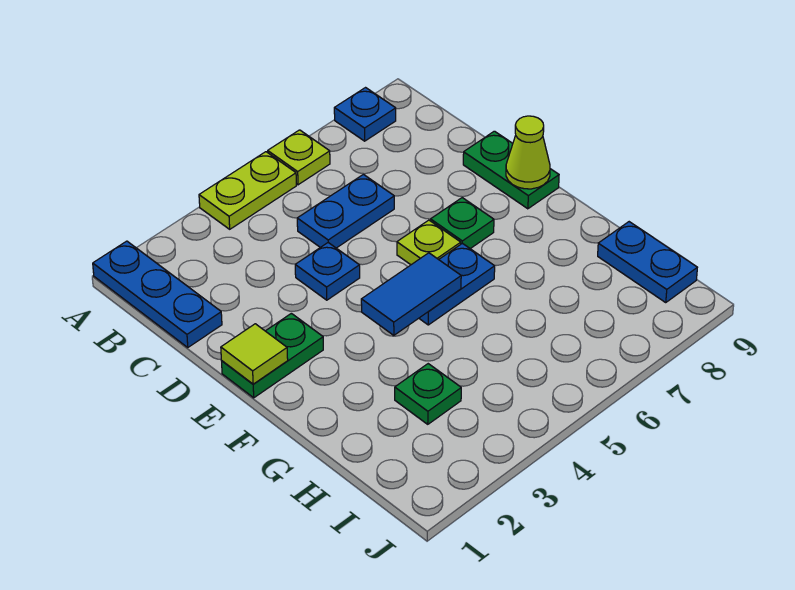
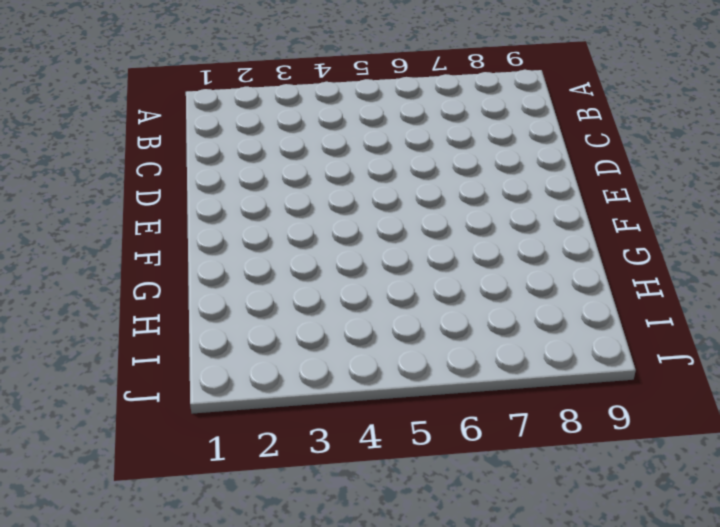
none -> blue plate A1:C1 level 1
none -> lime plate A4:A5 level 1
none -> lime plate A6 level 1

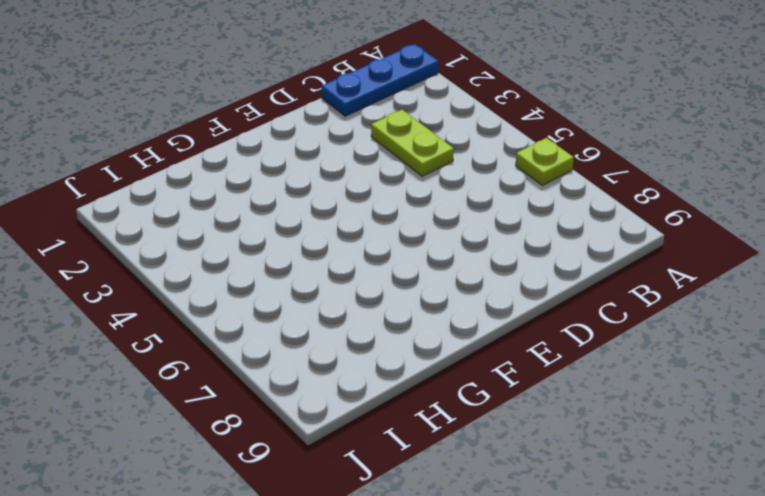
lime plate C3:C4 level 1 -> lime plate A4:A5 level 1
none -> blue plate A8 level 1
none -> blue plate C5:C6 level 1
none -> blue plate D4 level 1

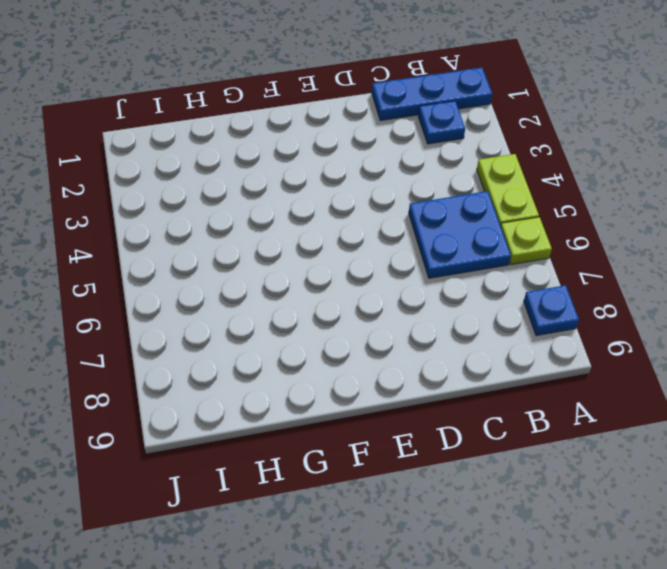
blue plate B2 level 1 -> blue plate D4 level 1
blue plate B5:C6 level 1 -> blue plate C5:C6 level 1
none -> green plate D9:E9 level 1
none -> green plate E1:E2 level 1
none -> lime plate E6 level 1

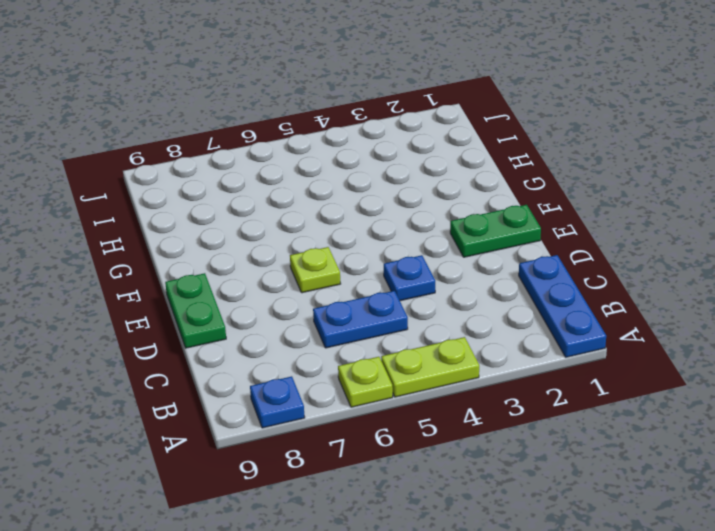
none -> green plate E7 level 1
none -> blue plate F5:F6 level 1
none -> green plate H3 level 1

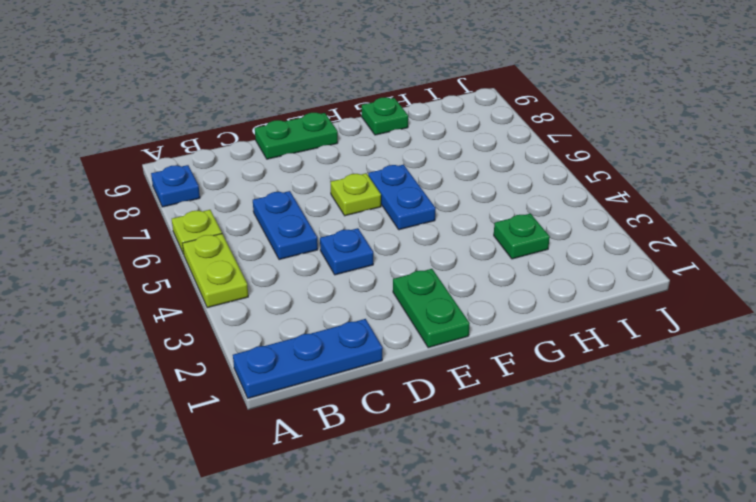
green plate G9 level 1 -> green plate E7 level 1
none -> blue plate H9:I9 level 1
none -> lime tile E1 level 2
none -> lime cone E9 level 2

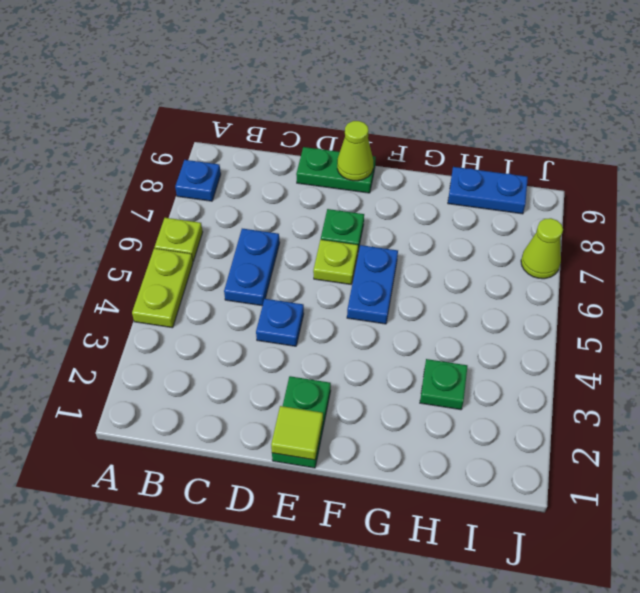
lime cone J7 level 1 -> none
none -> blue plate A1:C1 level 1
none -> blue tile F4:F5 level 2

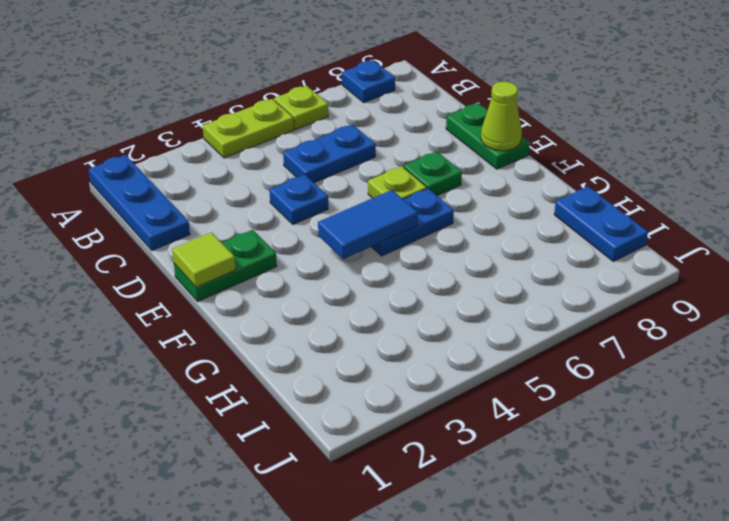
none -> green plate H3 level 1

